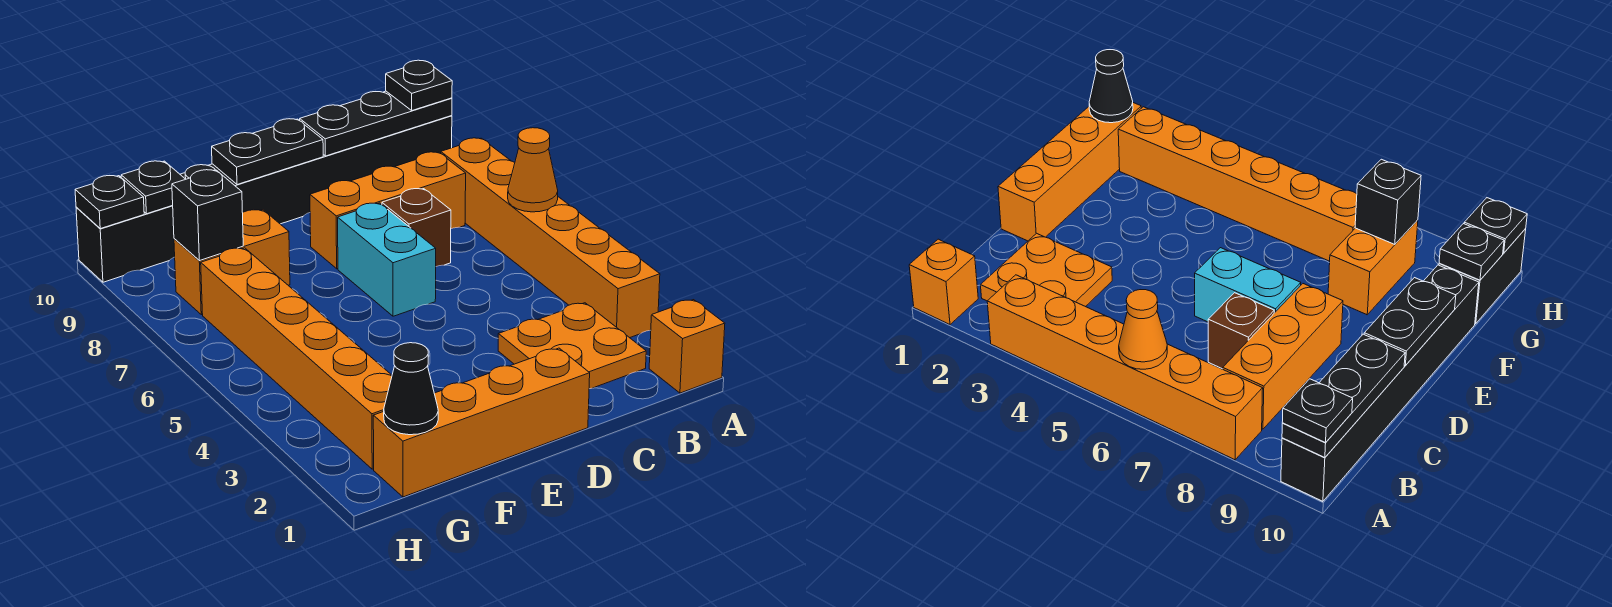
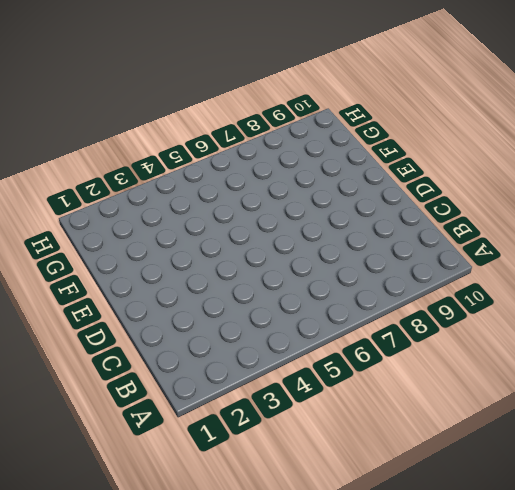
none -> orange brick A1 level 1
none -> orange brick A3:A8 level 1
none -> black brick A10:F10 level 1

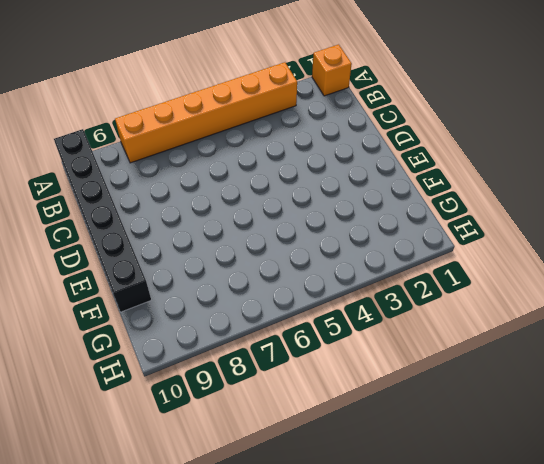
none -> orange plate B2:C3 level 1
none -> orange brick B8:D8 level 1
none -> brown brick C7 level 1

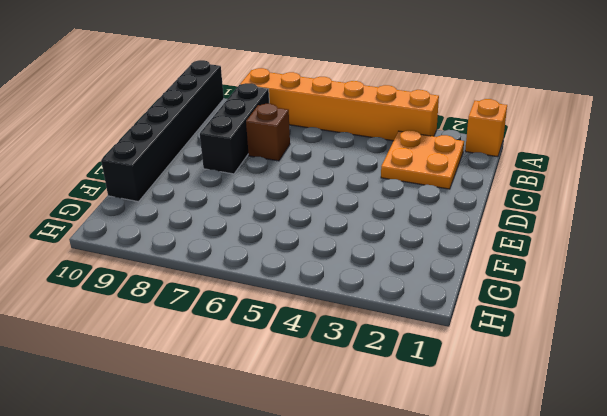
black brick B8:D8 level 1 -> orange brick B8:D8 level 1
none -> orange brick D1:G1 level 1
none -> cyan brick D6:D7 level 1
none -> orange brick F8:G8 level 1

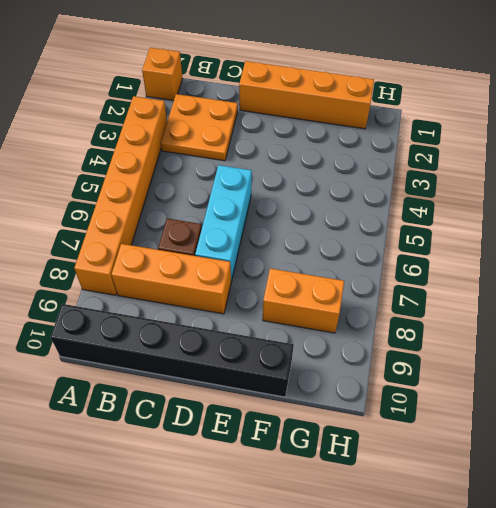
cyan brick D5:D7 level 1 -> cyan brick D6:D7 level 1
none -> orange brick G2:G7 level 1
none -> black brick G10:H10 level 1
none -> orange cone A6 level 2

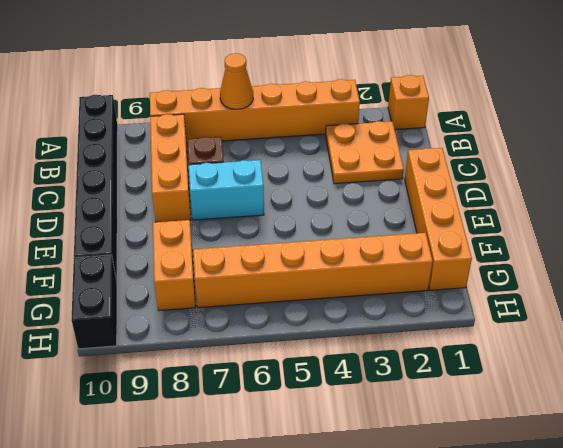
none -> black plate A10:C10 level 2
none -> black plate D10:E10 level 2
none -> black cone G1 level 2

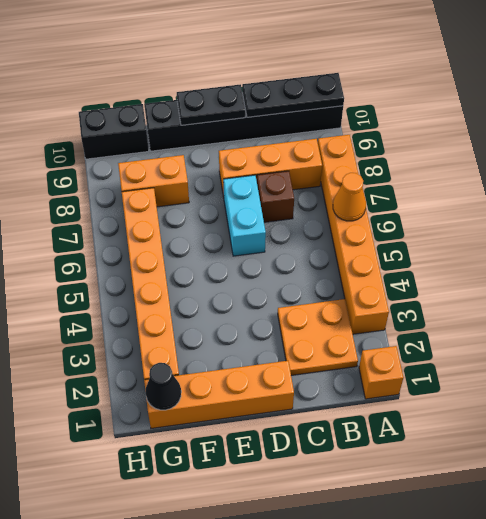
none -> black brick G8 level 2
none -> black plate G10 level 2
none -> black plate H10 level 2

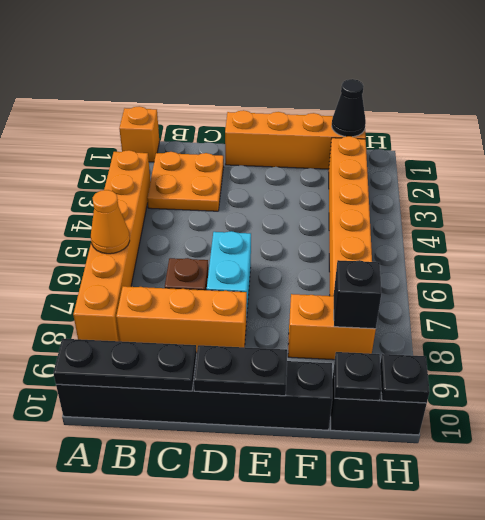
none -> black plate A10 level 3

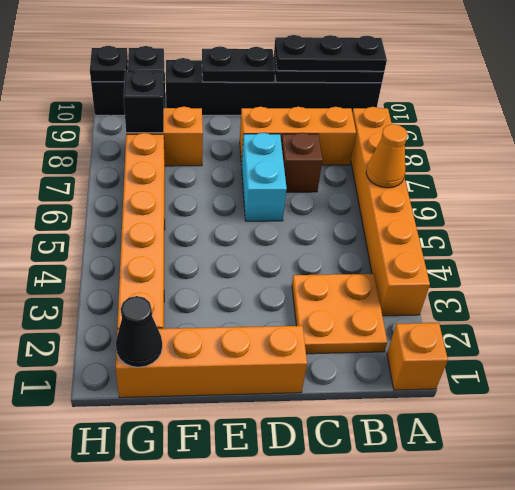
black plate A10:C10 level 3 -> black plate A10 level 3

